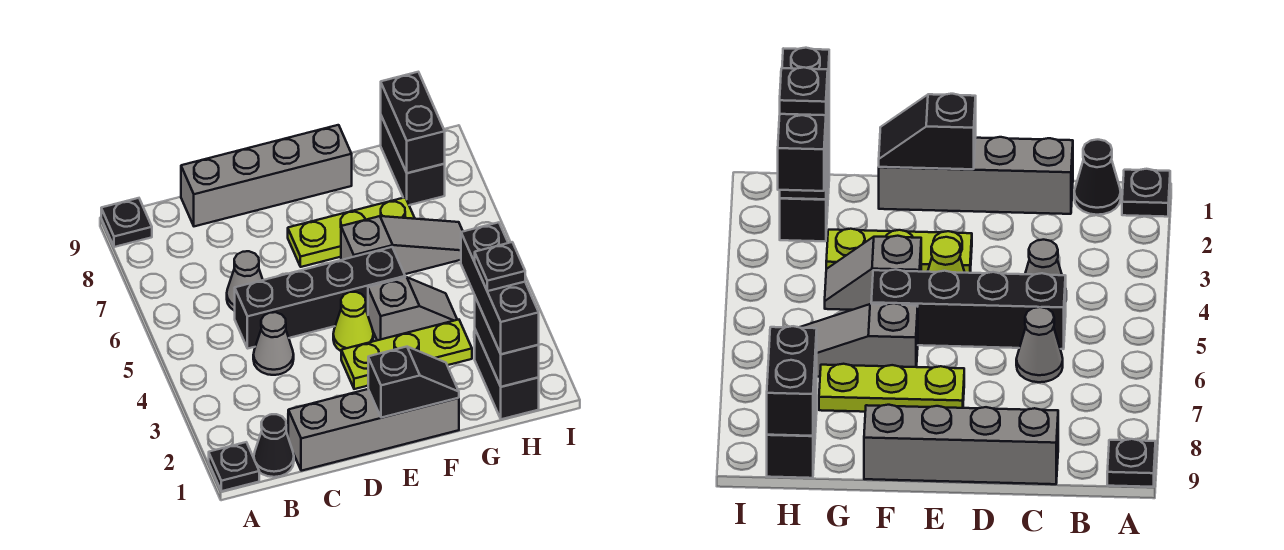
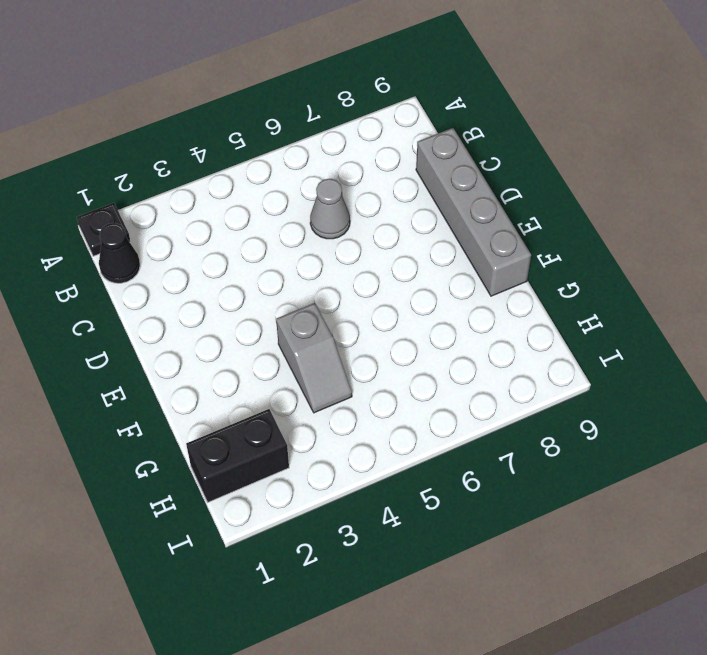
none -> black plate A9 level 1
none -> grey brick C1:F1 level 1
none -> grey cone C4 level 1

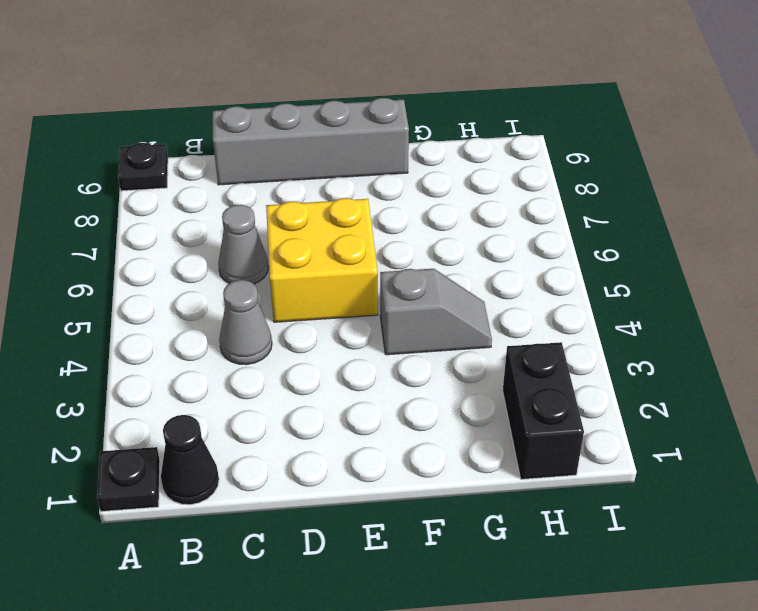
yellow brick D5:E6 level 1 -> black brick C5:F5 level 1
none -> grey brick C1:F1 level 1
none -> lime plate E3:G3 level 1
none -> lime cone E4 level 1

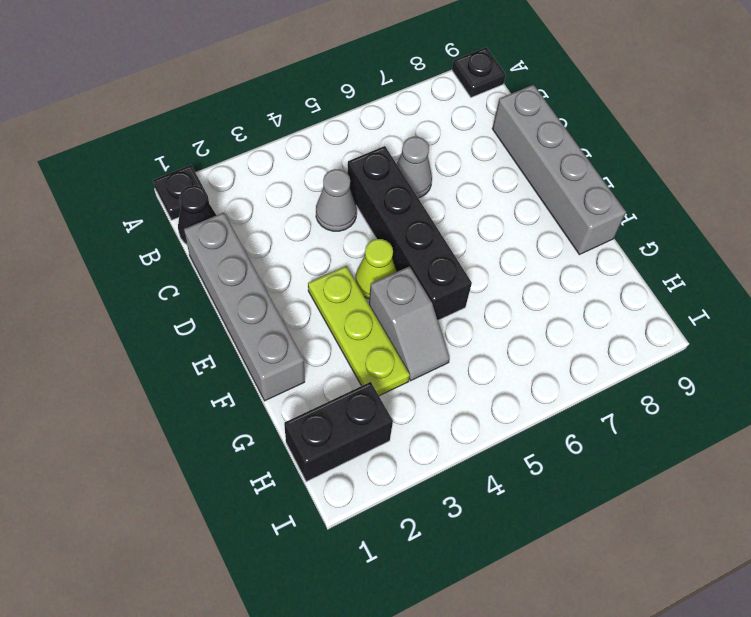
none -> lime plate E7:G7 level 1
none -> grey slope F6:H6 level 1 top F
none -> black brick H8:H9 level 1

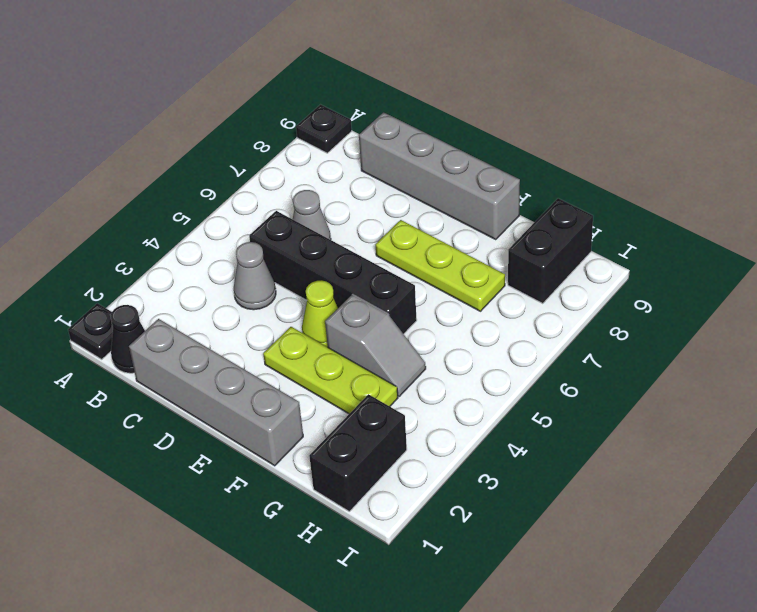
none -> grey slope F6:H6 level 1 top F
none -> black slope E1:F1 level 2 top E
none -> black brick H1:H2 level 2

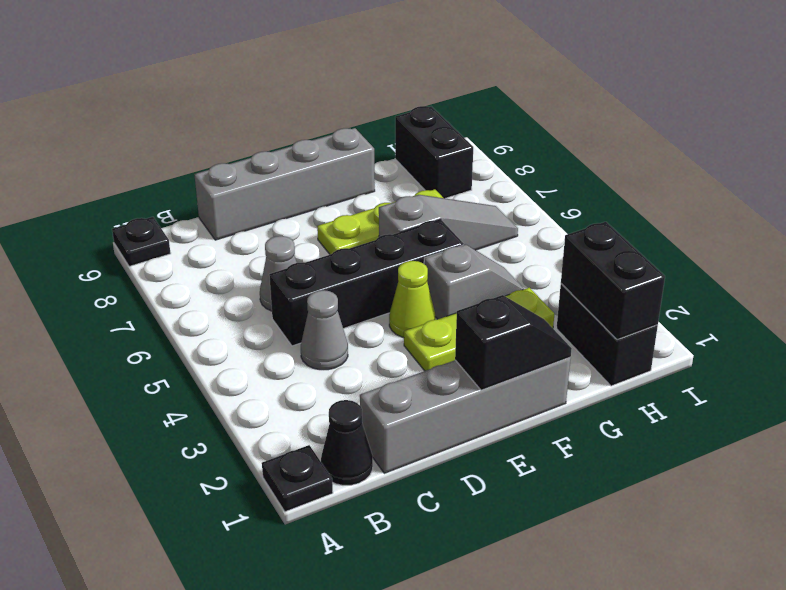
none -> black brick H8:H9 level 2
none -> black brick H1:H3 level 3
none -> black plate H2 level 4

